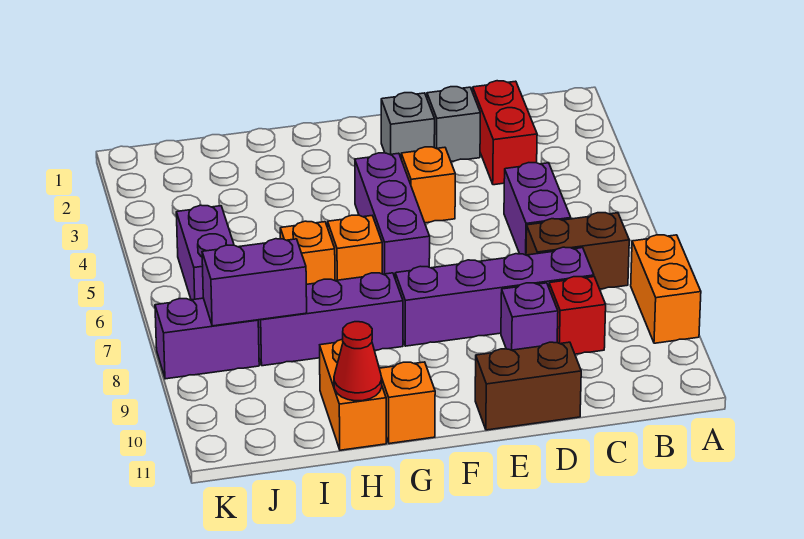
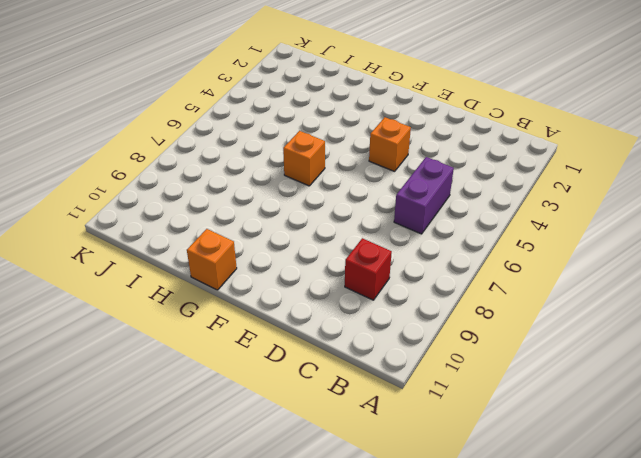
none -> orange brick A8:A9 level 1
none -> brown brick B7:C7 level 1
none -> red brick C2:C3 level 1

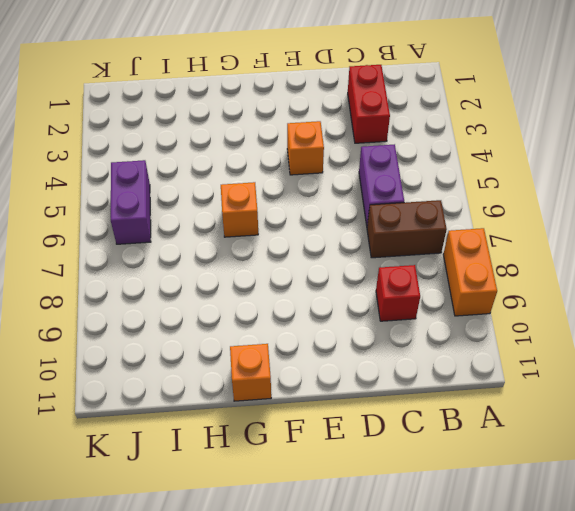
none -> purple brick C8:F8 level 1
none -> grey brick D2 level 1
none -> purple brick D9 level 1

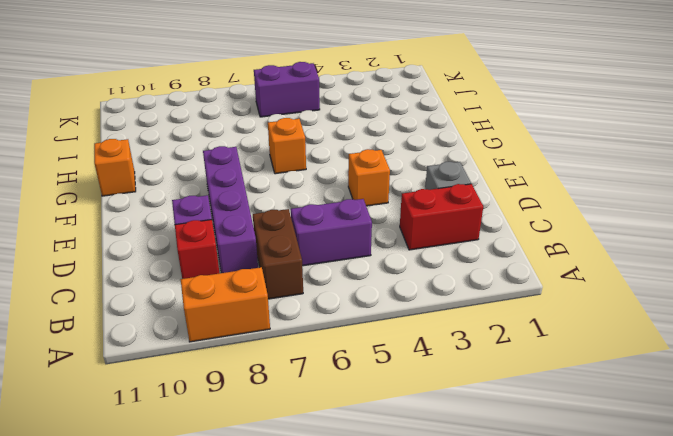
none -> brown brick D11:E11 level 1
none -> grey brick E2 level 1
none -> purple brick F4:F6 level 1

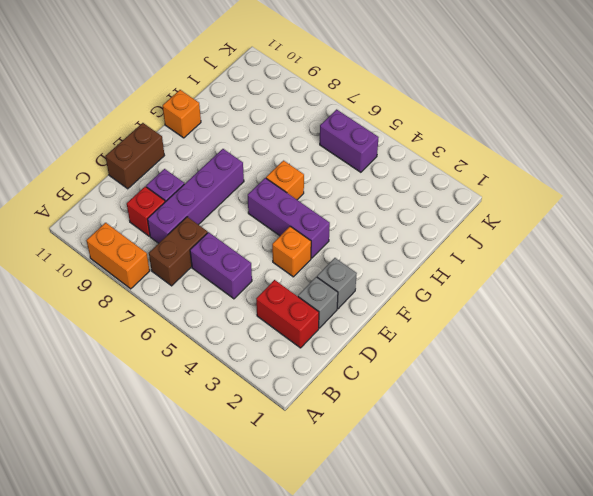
none -> purple brick G8:I8 level 1
none -> orange brick H6 level 1
none -> orange brick H10:H11 level 1

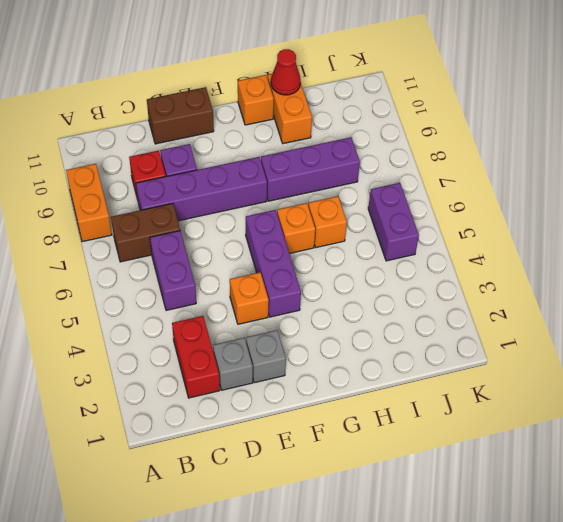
none -> purple brick J8:K8 level 1
none -> purple brick I8:J8 level 2

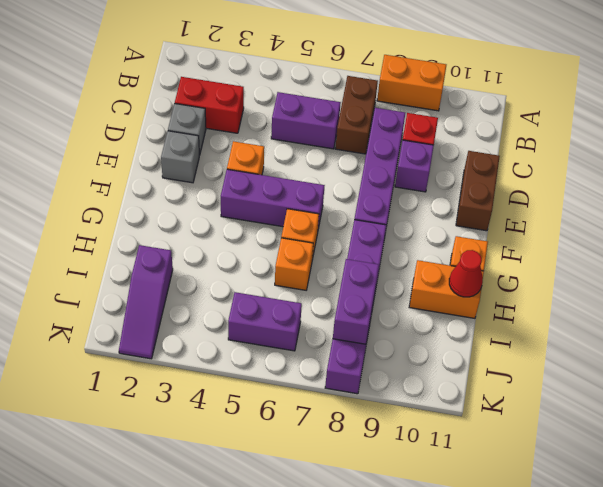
purple slope I2:K2 level 1 top I -> none

